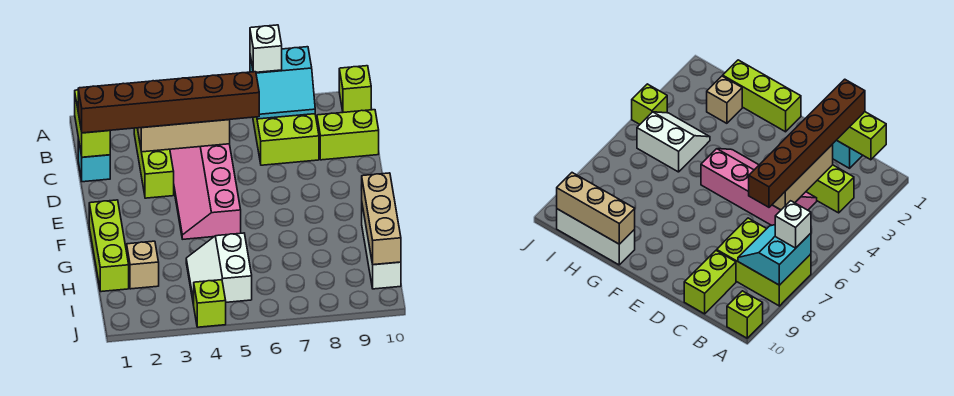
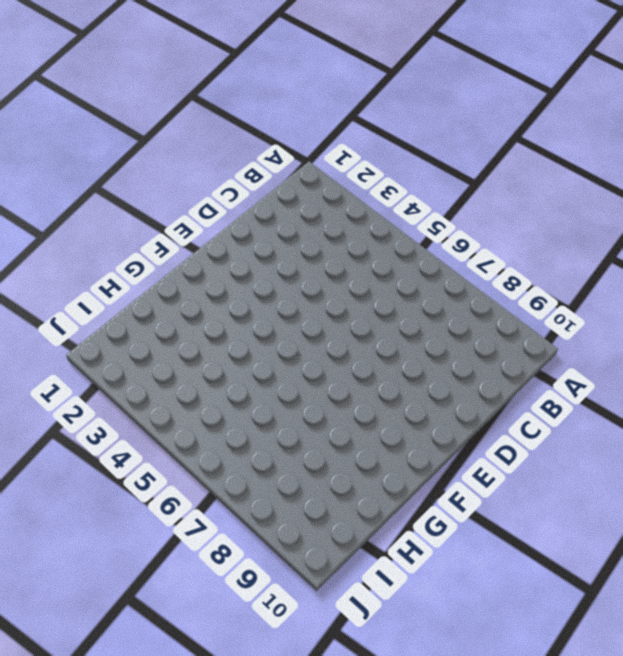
none -> lime brick A7:C8 level 1
none -> lime brick A10 level 1
none -> lime brick B3:D3 level 1

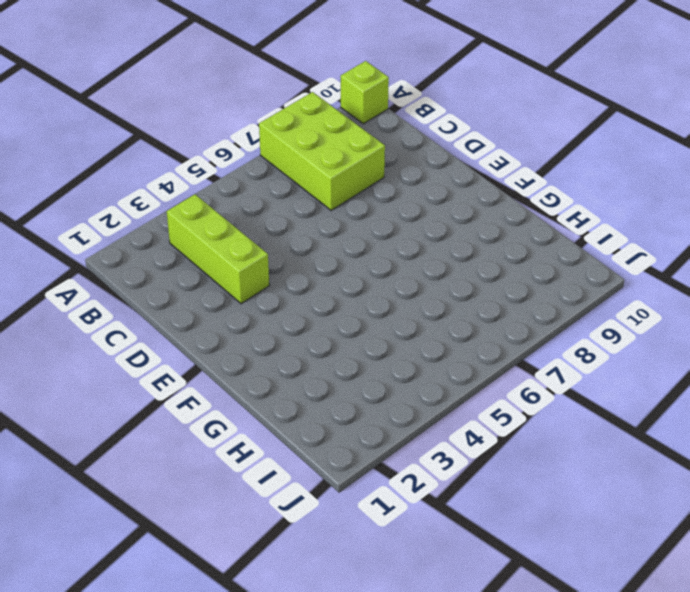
none -> cyan brick C1 level 1
none -> pink slope C4:F5 level 1 top 5
none -> lime brick C9:C10 level 1

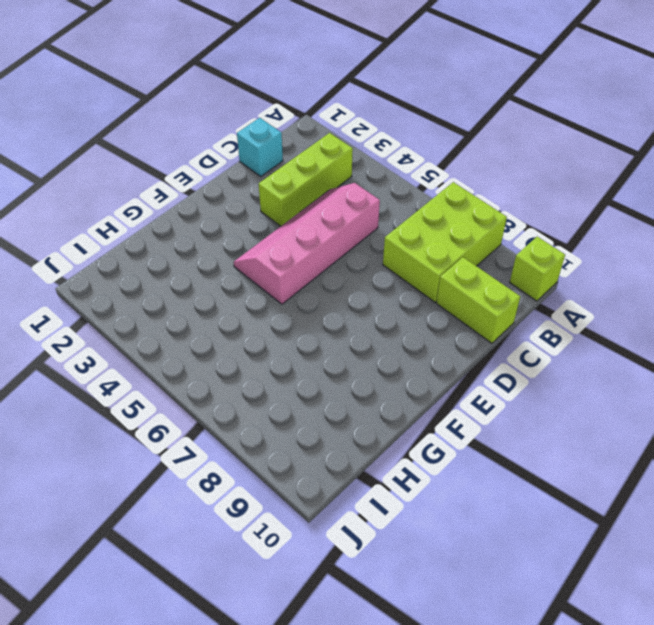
none -> lime brick F1:H1 level 1
none -> white brick G10:I10 level 1
none -> tan brick H2 level 1

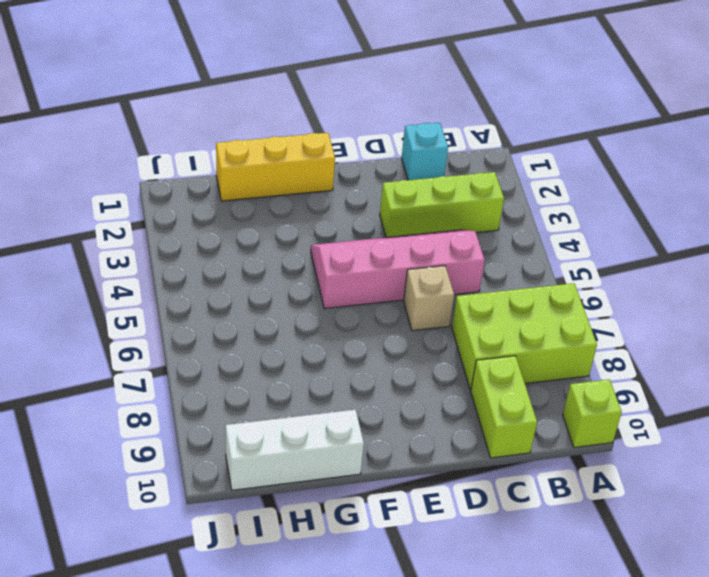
tan brick D6 level 1 -> tan brick H2 level 1
yellow brick F1:H1 level 1 -> lime brick F1:H1 level 1
none -> white slope H4:I5 level 1 top 5
none -> lime brick J4 level 1
none -> cyan slope A7:B8 level 2 top A

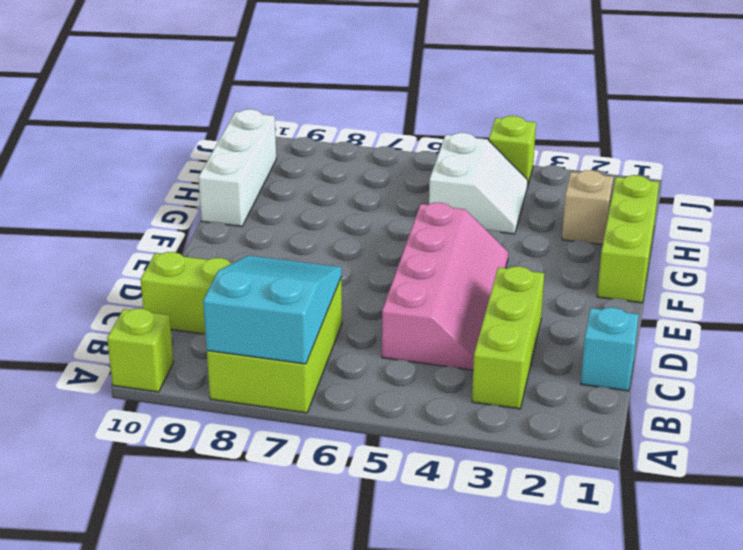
cyan slope A7:C8 level 2 top A -> cyan slope A7:B8 level 2 top A
none -> lime brick B1:C1 level 2
none -> tan brick C3:C5 level 2
none -> tan brick G10:I10 level 2

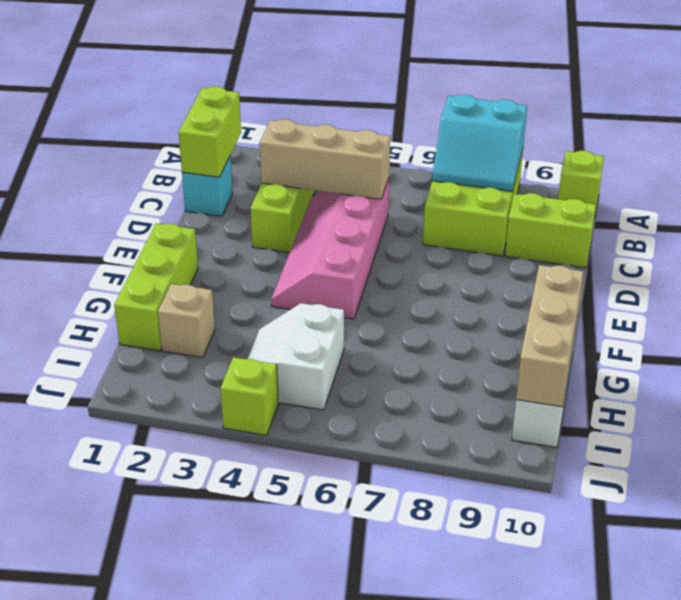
none -> white brick A7 level 3
none -> brown brick C1:C6 level 3

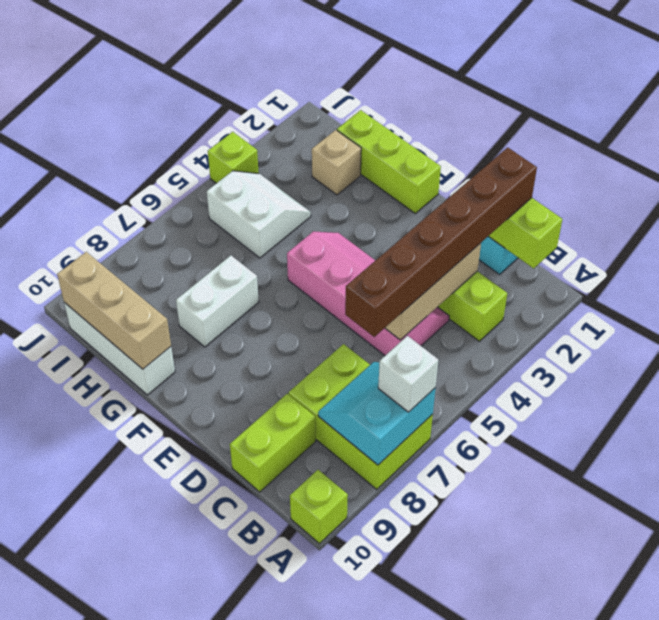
white brick G7:G8 level 1 -> none

